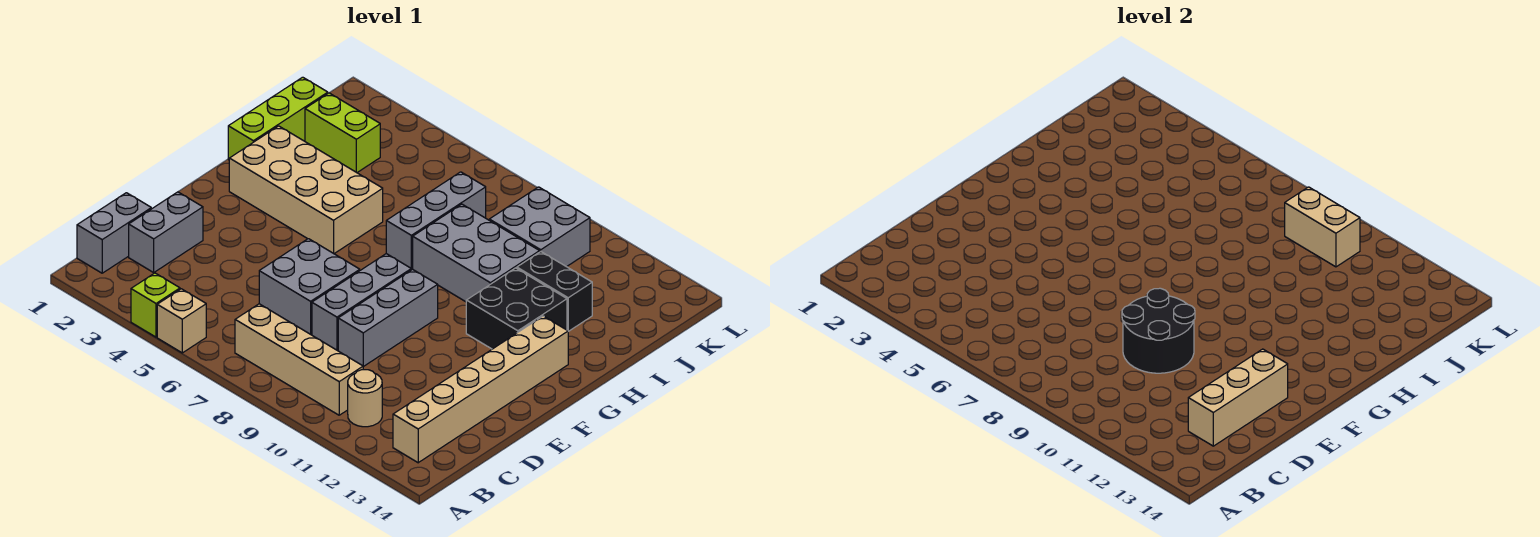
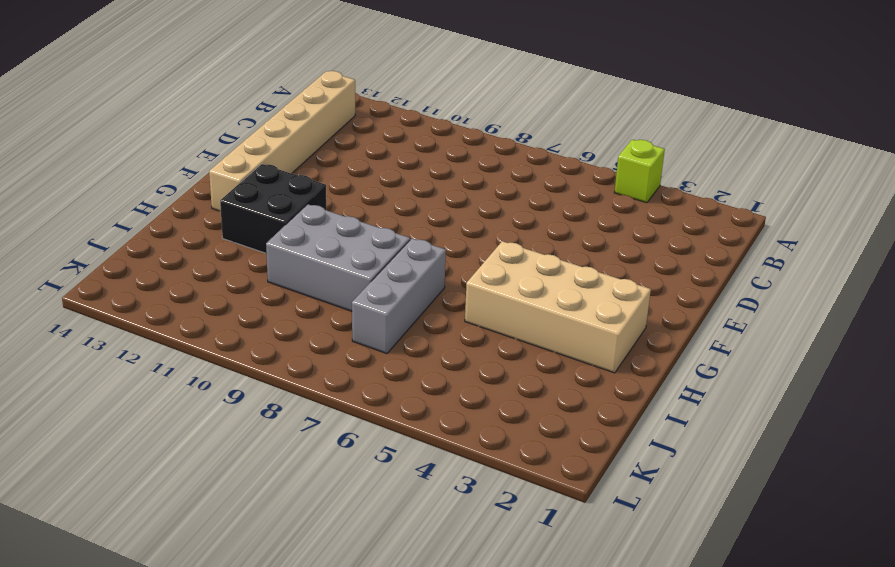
none -> tan brick A5 level 1
none -> grey brick B1:C1 level 1
none -> tan brick B7:B10 level 1

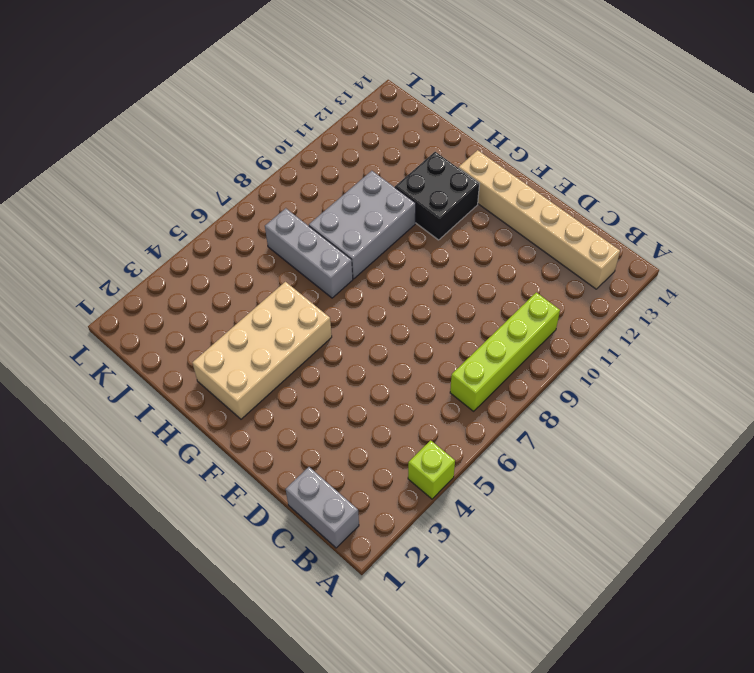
lime brick B7:B10 level 1 -> tan brick B7:B10 level 1
none -> tan brick A5 level 1
none -> tan round brick B11 level 1
none -> grey brick C2:D2 level 1

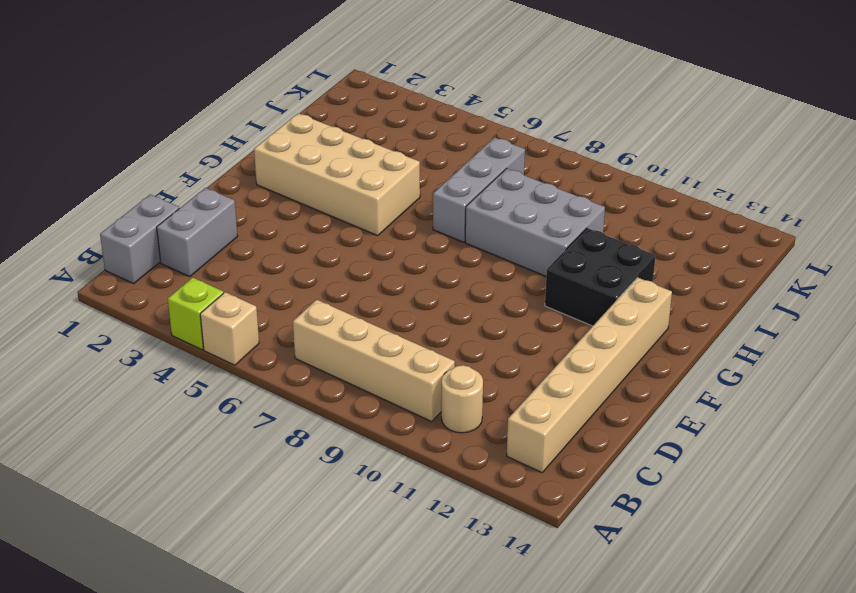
none -> grey brick D6:E7 level 1
none -> grey brick D8:F8 level 1
none -> grey brick D9:F9 level 1

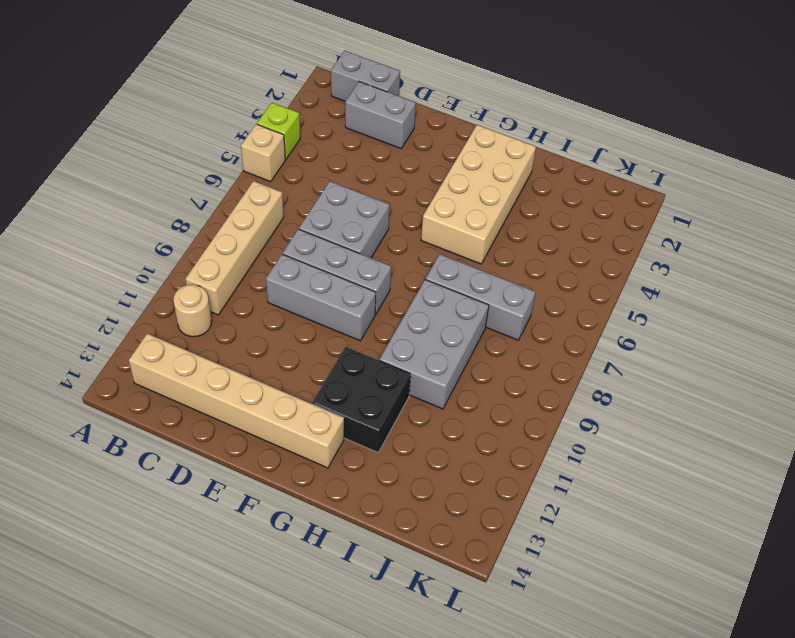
none -> lime brick H1:J1 level 1
none -> black brick I11:I12 level 1
none -> lime brick J2:J3 level 1

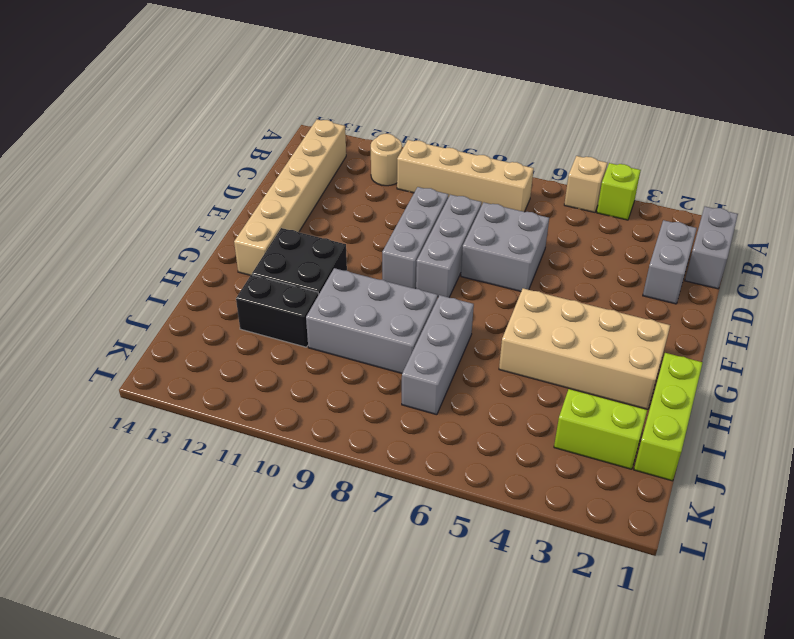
none -> grey brick J9:K10 level 1
none -> tan brick C13:E13 level 2
none -> black round brick D9:E10 level 2

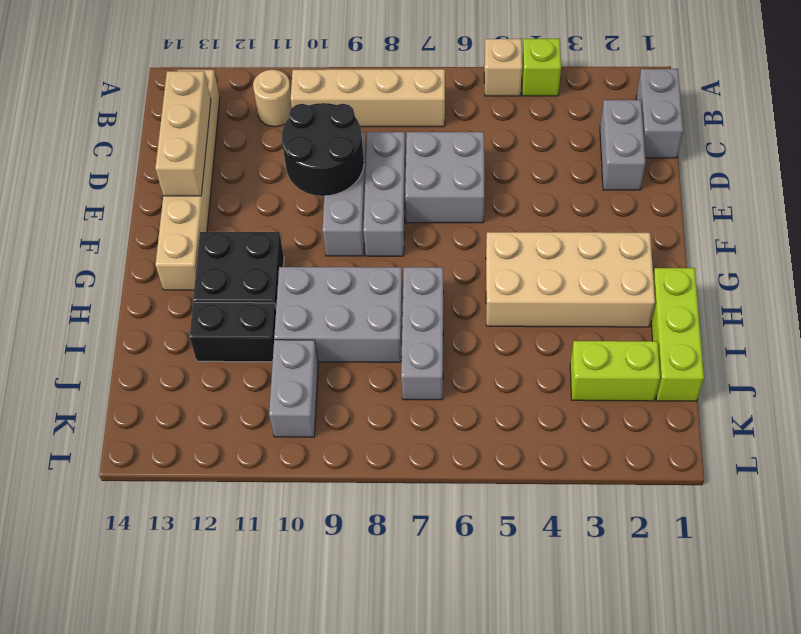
grey brick J10:K10 level 1 -> grey brick J9:K10 level 1
none -> tan brick K9:K10 level 2

